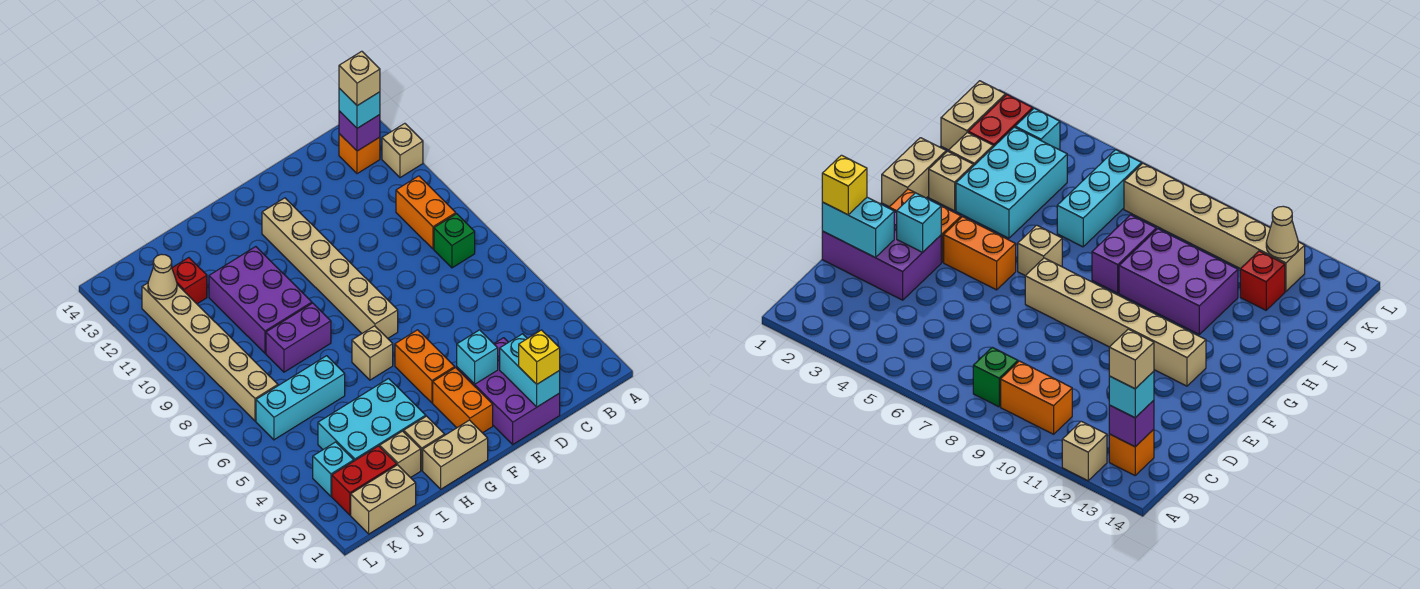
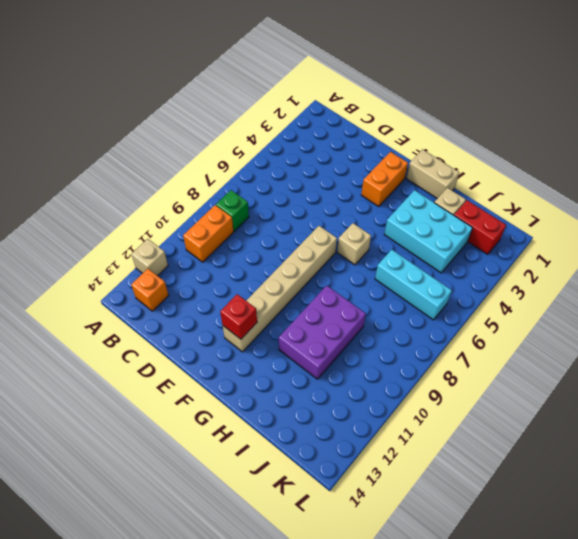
red brick F12 level 2 -> red brick J12 level 1
none -> purple brick D1:E3 level 1
none -> orange brick F4:F5 level 1
none -> tan brick H2 level 1

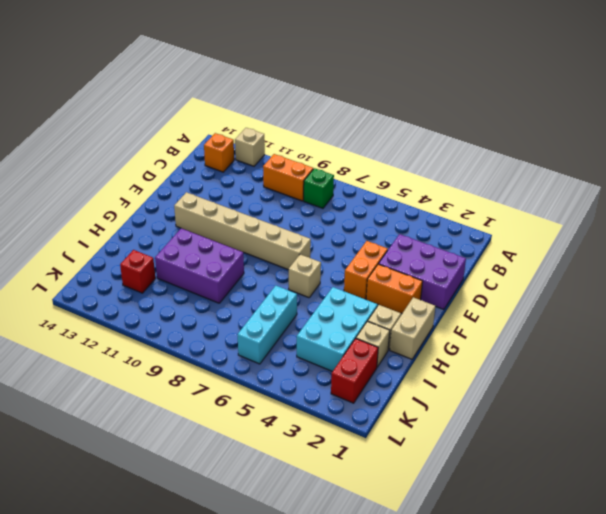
orange brick E4:F4 level 1 -> orange brick F4:F5 level 1
none -> purple brick H8:I8 level 1
none -> tan brick J1:K1 level 1
none -> cyan brick K3 level 1

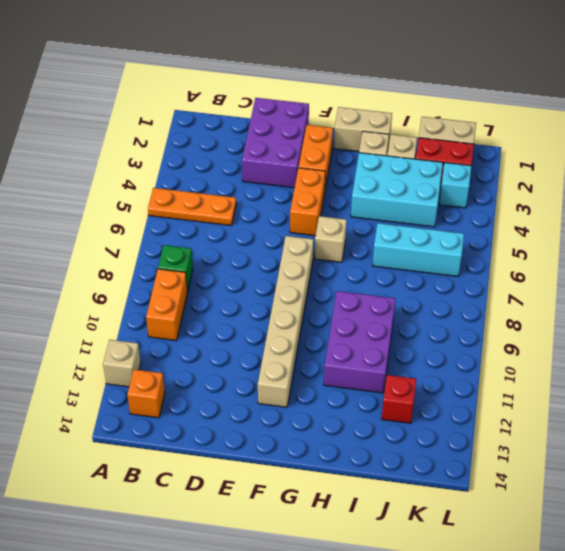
orange plate A5:C5 level 1 -> none
none -> purple brick H8:I8 level 1
none -> tan brick K7:K12 level 1
none -> purple brick B13 level 2

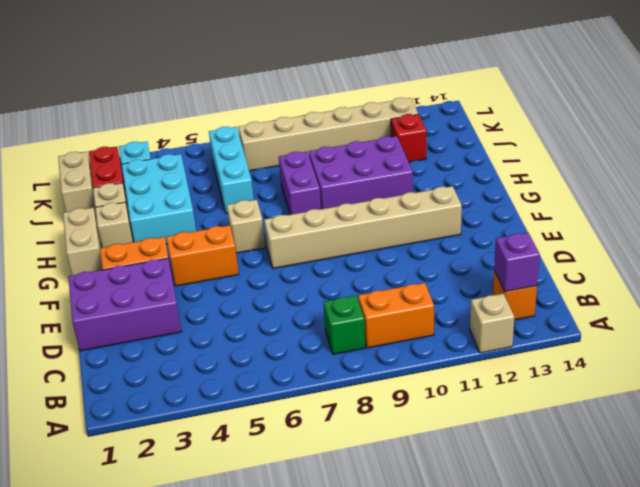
none -> cyan brick D1:D2 level 2
none -> cyan brick E3 level 2
none -> tan cone K12 level 2

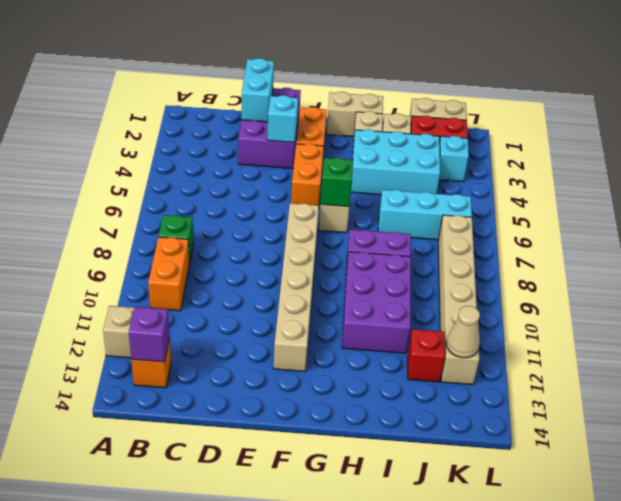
green brick G6 level 2 -> none
none -> cyan brick B13 level 3
none -> yellow brick D1 level 3
none -> tan brick B13 level 4

